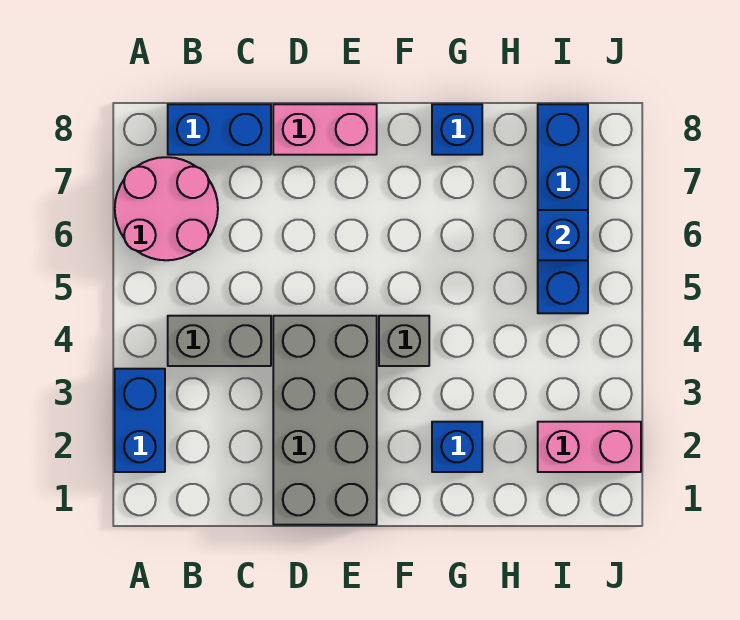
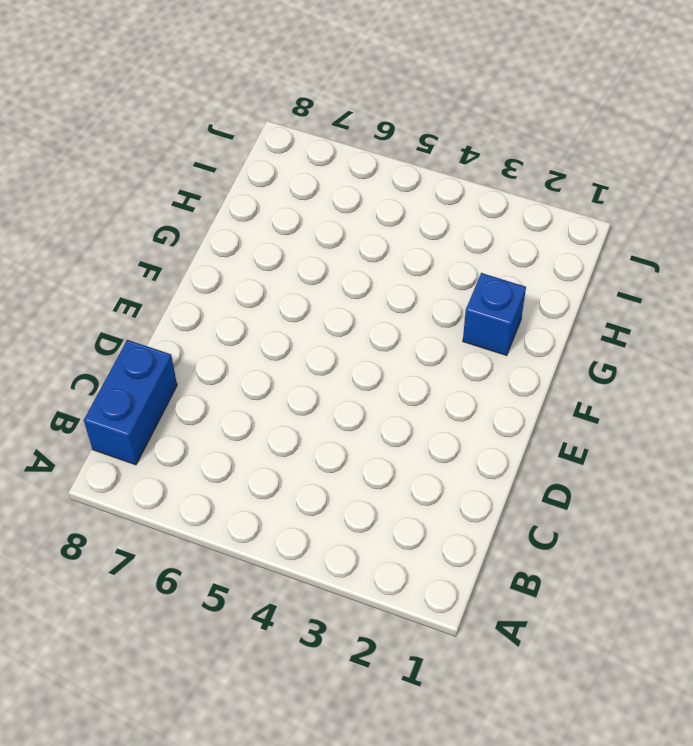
none -> blue brick A2:A3 level 1
none -> pink round brick A6:B7 level 1
none -> grey brick B4:C4 level 1

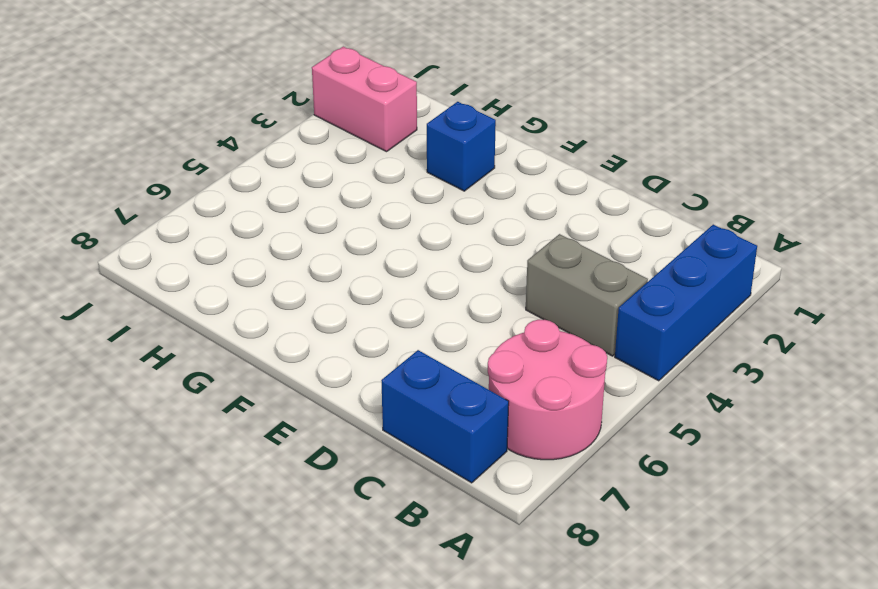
blue brick A2:A4 level 1 -> blue brick A2:A3 level 1
none -> grey brick D1:E4 level 1
none -> pink brick D8:E8 level 1
none -> grey brick F4 level 1

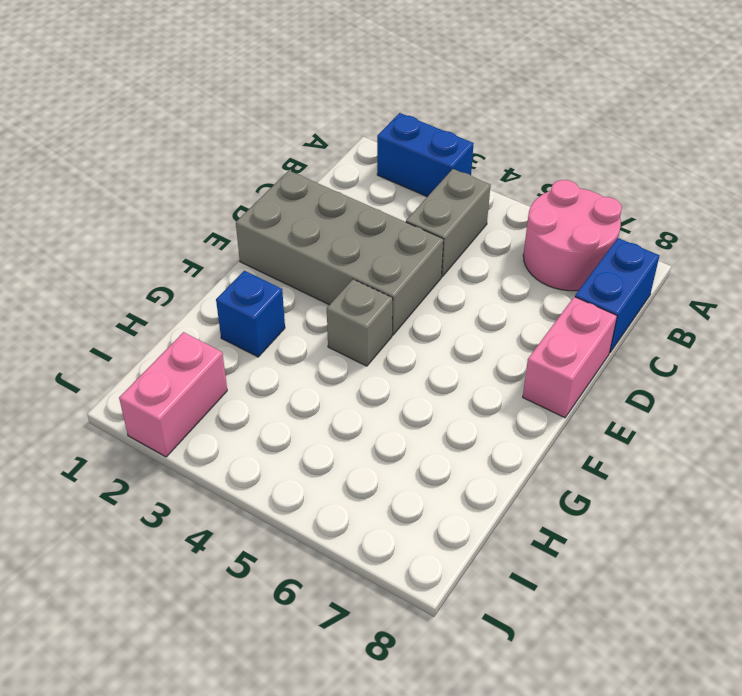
none -> blue brick G8 level 1
none -> blue brick I5:I8 level 1
none -> blue brick I6 level 2

